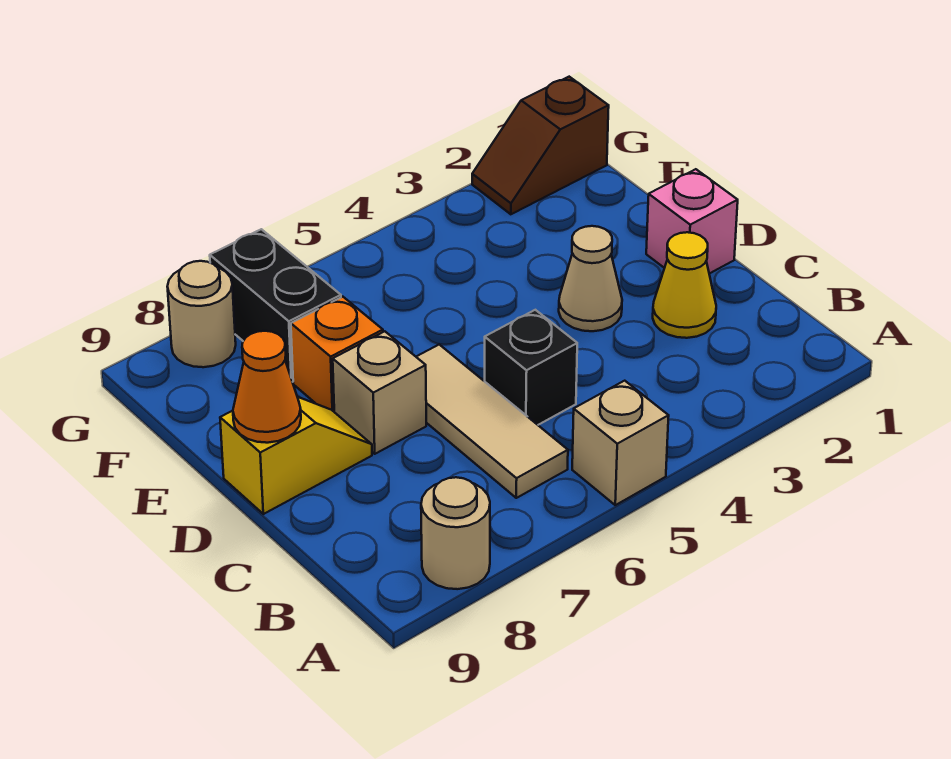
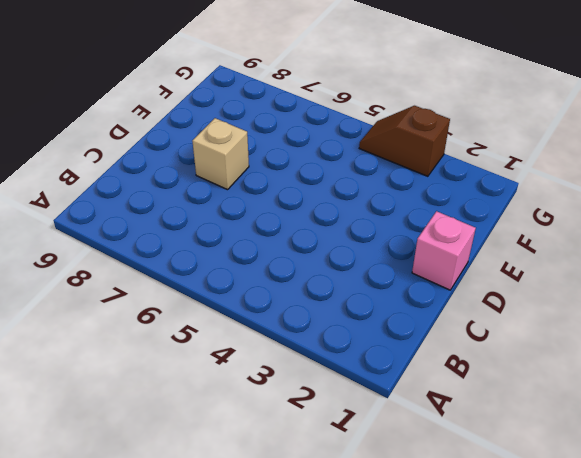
brown slope G3:G4 level 1 top 3 -> brown slope G1:G2 level 1 top 1
none -> tan brick A5 level 1
none -> tan round brick A8 level 1
none -> tan tile B6:D6 level 1

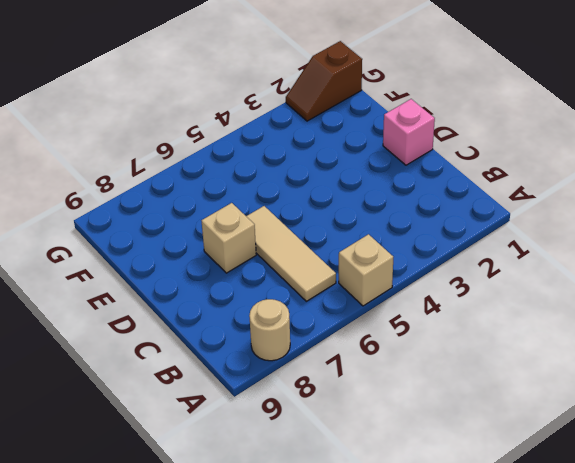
none -> yellow cone C2 level 1
none -> black brick C5 level 1
none -> tan cone D3 level 1

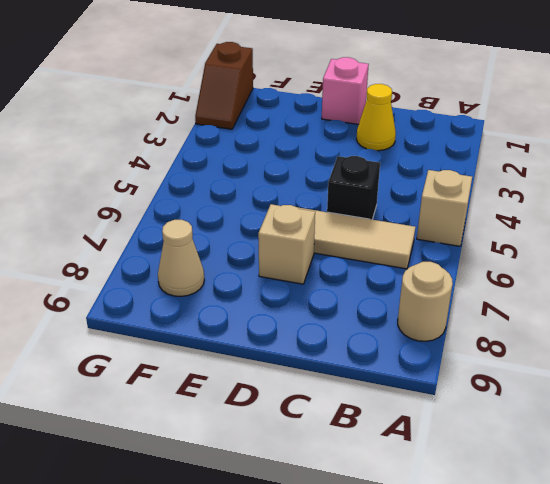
tan cone F8 level 1 -> tan cone D3 level 1
none -> yellow slope D8:D9 level 1 top 9
none -> orange brick E7 level 1
none -> black brick F7:G7 level 1

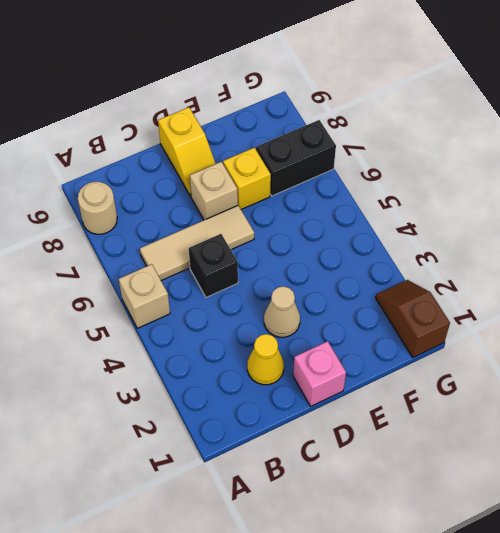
yellow brick E7 level 1 -> orange brick E7 level 1
none -> tan round brick G8 level 1
none -> orange cone D9 level 2

